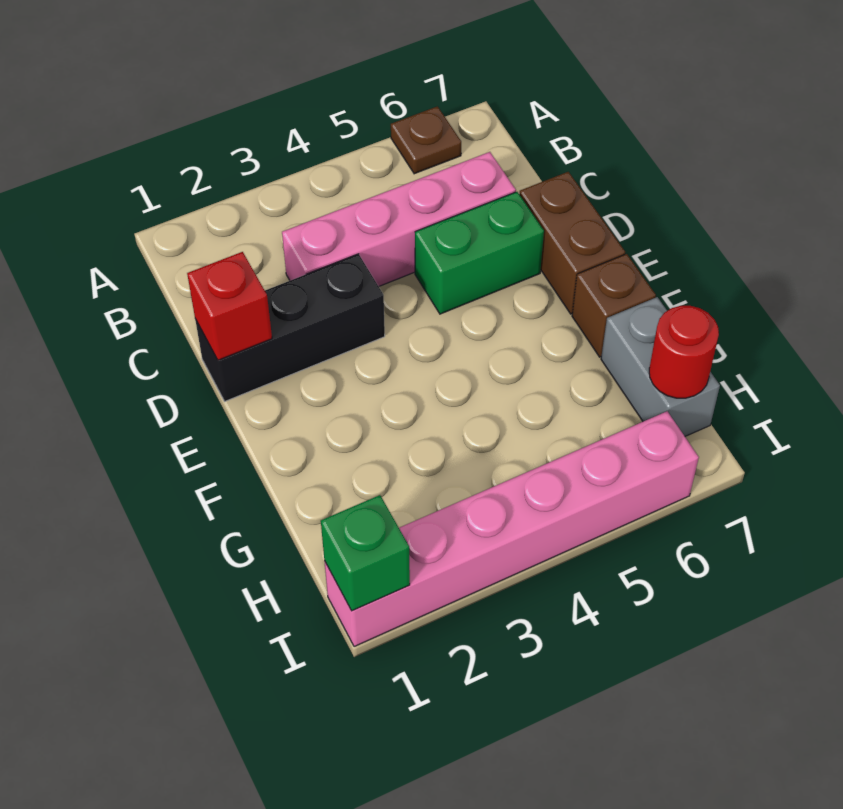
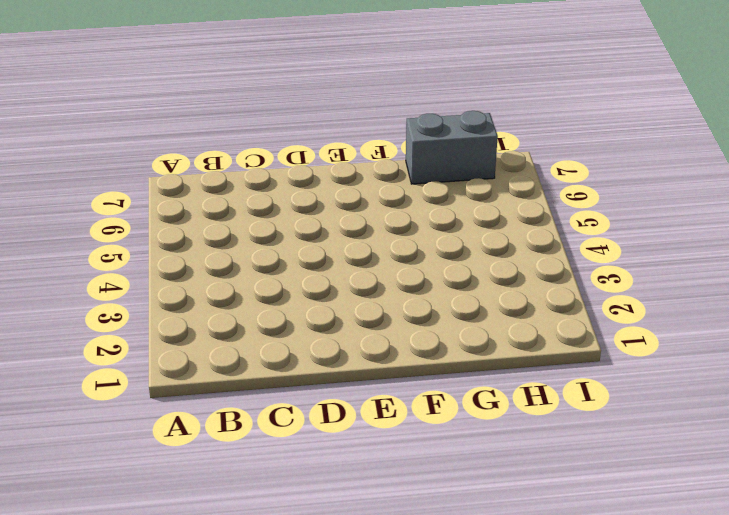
none -> brown plate A6 level 1
none -> pink brick C3:C6 level 1

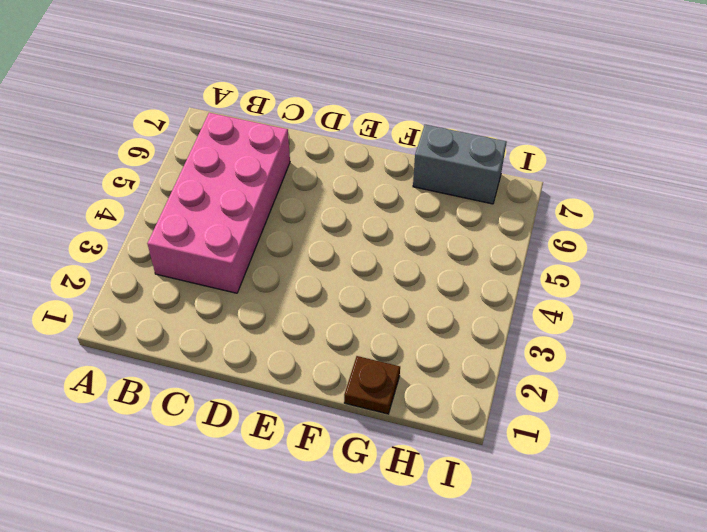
pink brick B3:C6 level 1 -> pink brick C3:C6 level 1
brown plate G1 level 1 -> brown plate A6 level 1
none -> black brick D1:D3 level 1
none -> green brick D5:D6 level 1

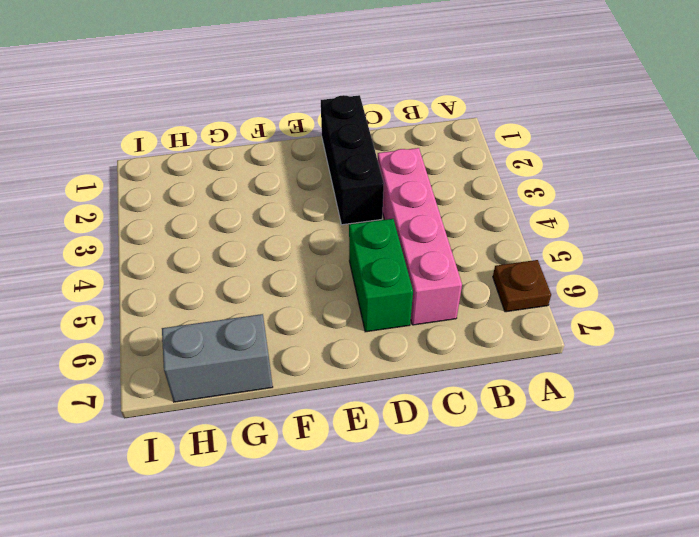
none -> brown brick D7:E7 level 1
none -> brown brick F7 level 1

